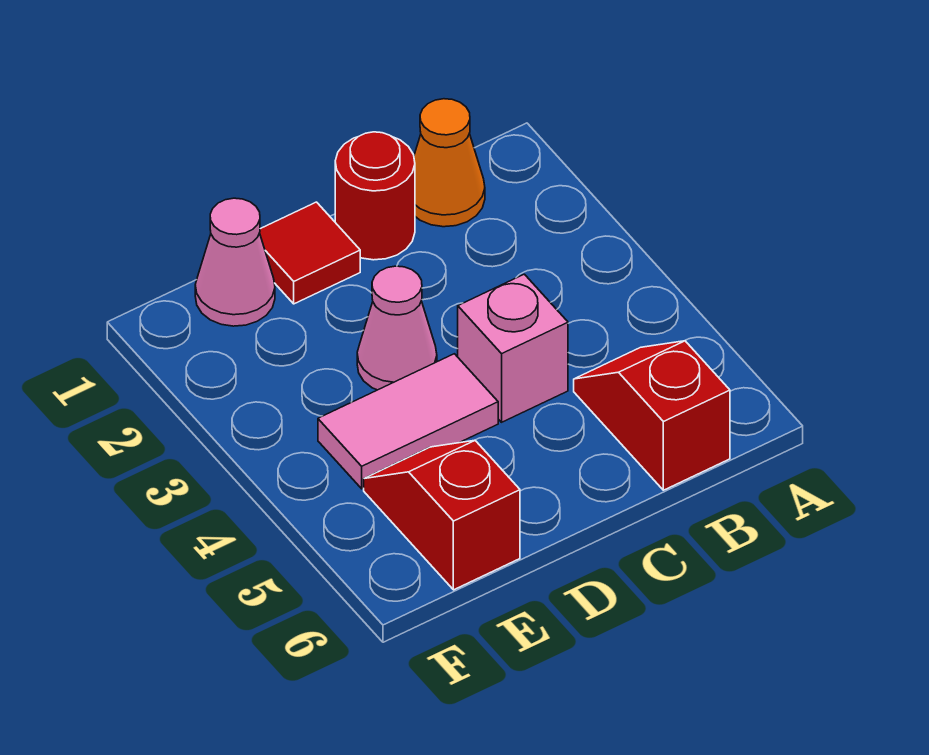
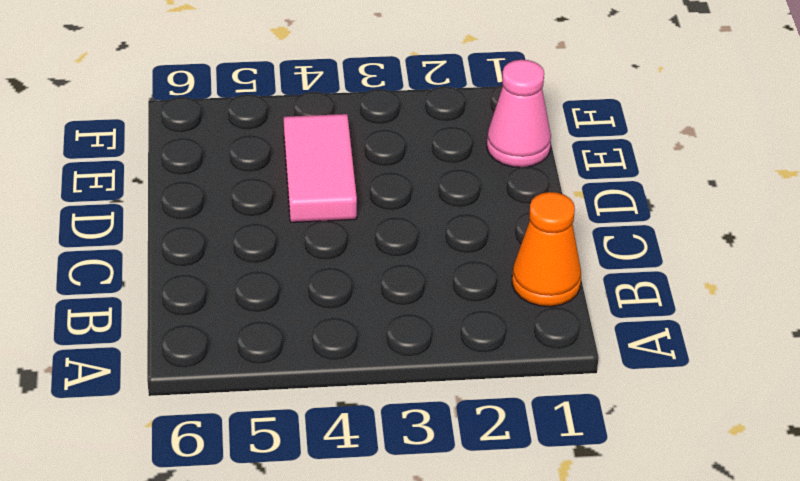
none -> red slope B5:B6 level 1 top 6
none -> red round brick C1 level 1

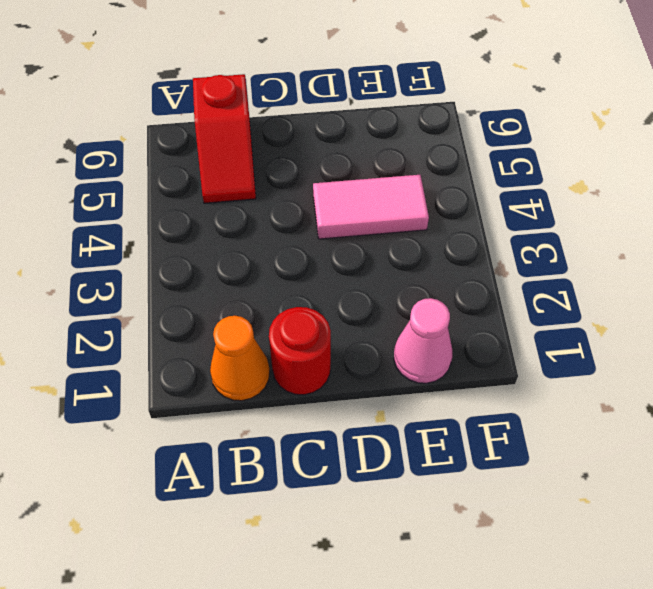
none -> pink brick C4 level 1
none -> red tile D1 level 1

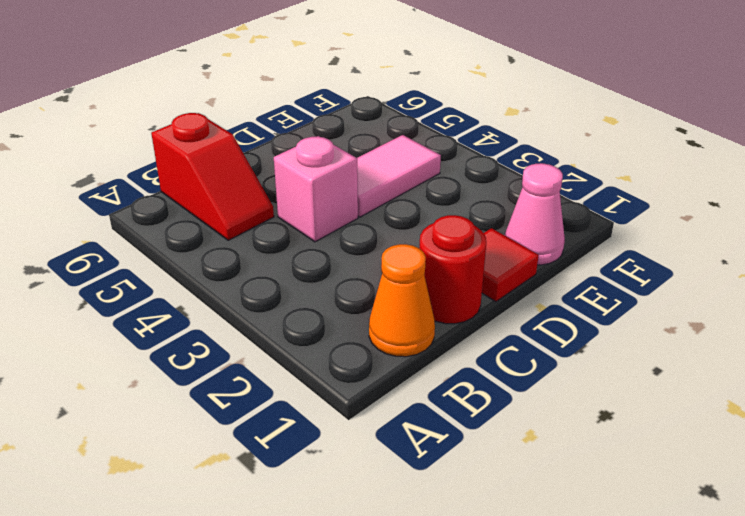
none -> pink cone D3 level 1
none -> red slope E5:E6 level 1 top 6

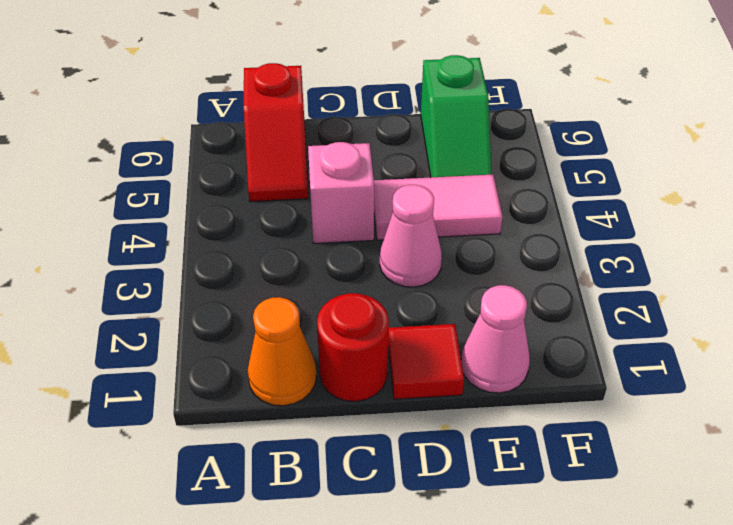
green slope E5:E6 level 1 top 6 -> red slope E5:E6 level 1 top 6

